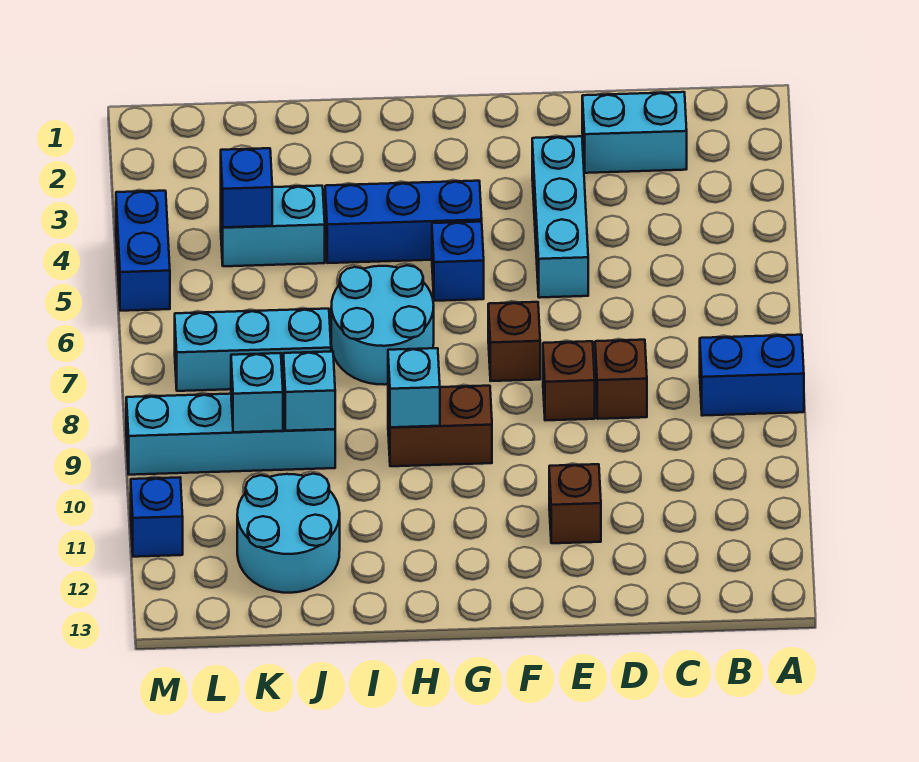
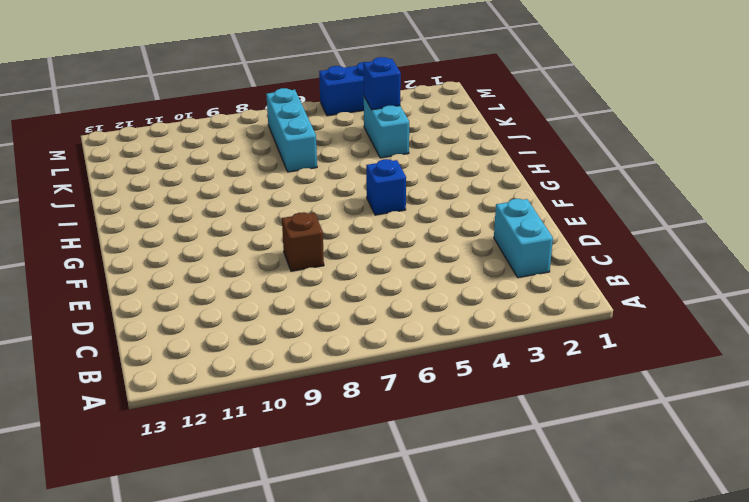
none -> blue brick A8:B8 level 1
none -> brown brick D8 level 1
none -> cyan brick E3:E5 level 1

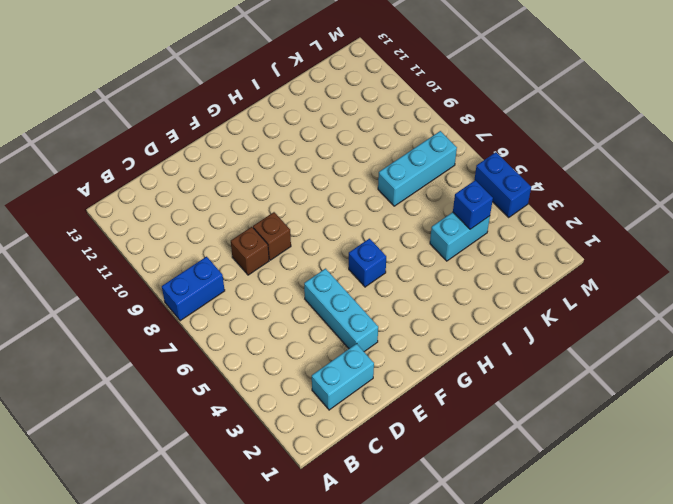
none -> brown brick E11 level 1
none -> brown brick F7 level 1
none -> blue brick G4:I4 level 1

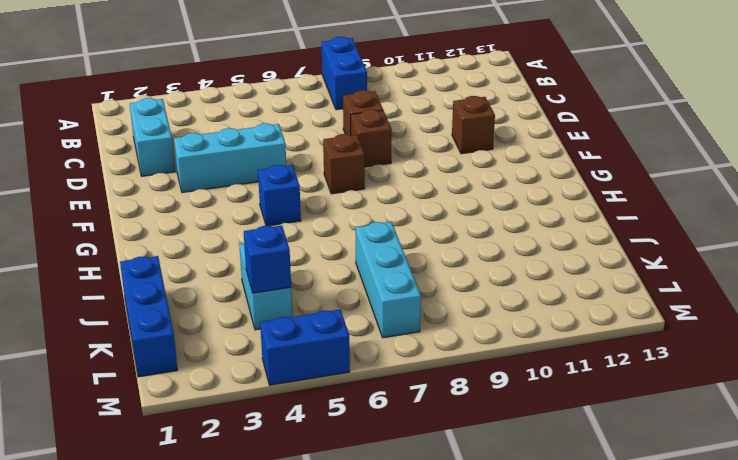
blue brick J1:L1 level 1 -> blue brick G4:I4 level 1
none -> brown brick G9:H9 level 1
none -> cyan round brick H6:I7 level 1
none -> cyan brick J9:M9 level 1

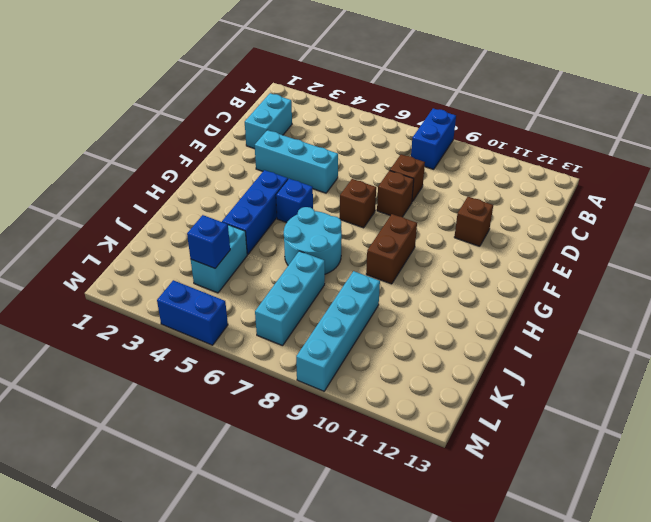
none -> cyan round brick J11:K12 level 1
none -> blue brick M11 level 1
none -> cyan brick H9 level 2

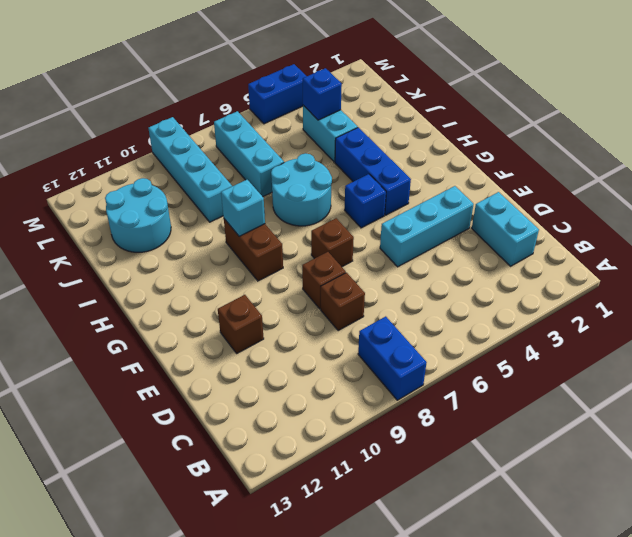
none -> blue brick M11 level 1
none -> cyan brick J9 level 2
none -> cyan brick K9 level 2

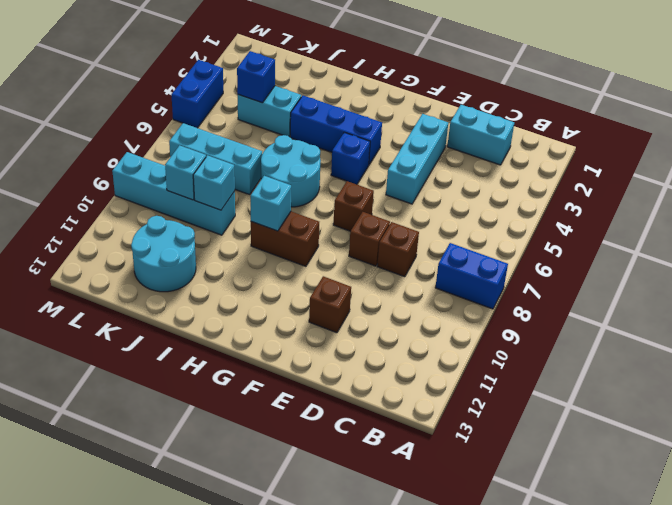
none -> blue brick M11 level 1

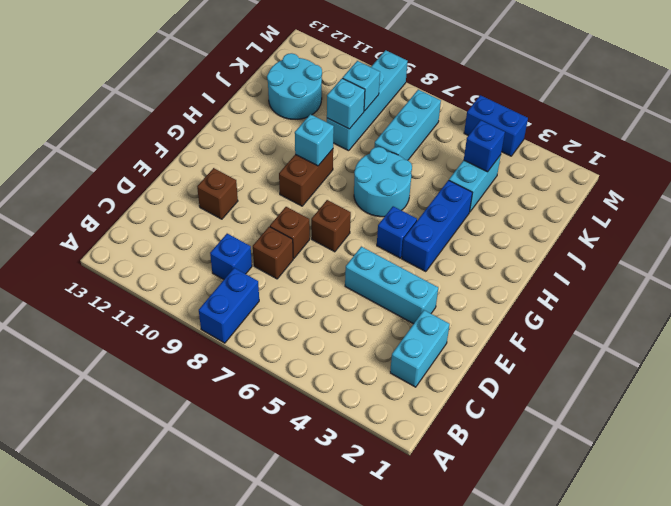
blue brick C9 level 1 -> blue brick M11 level 1

